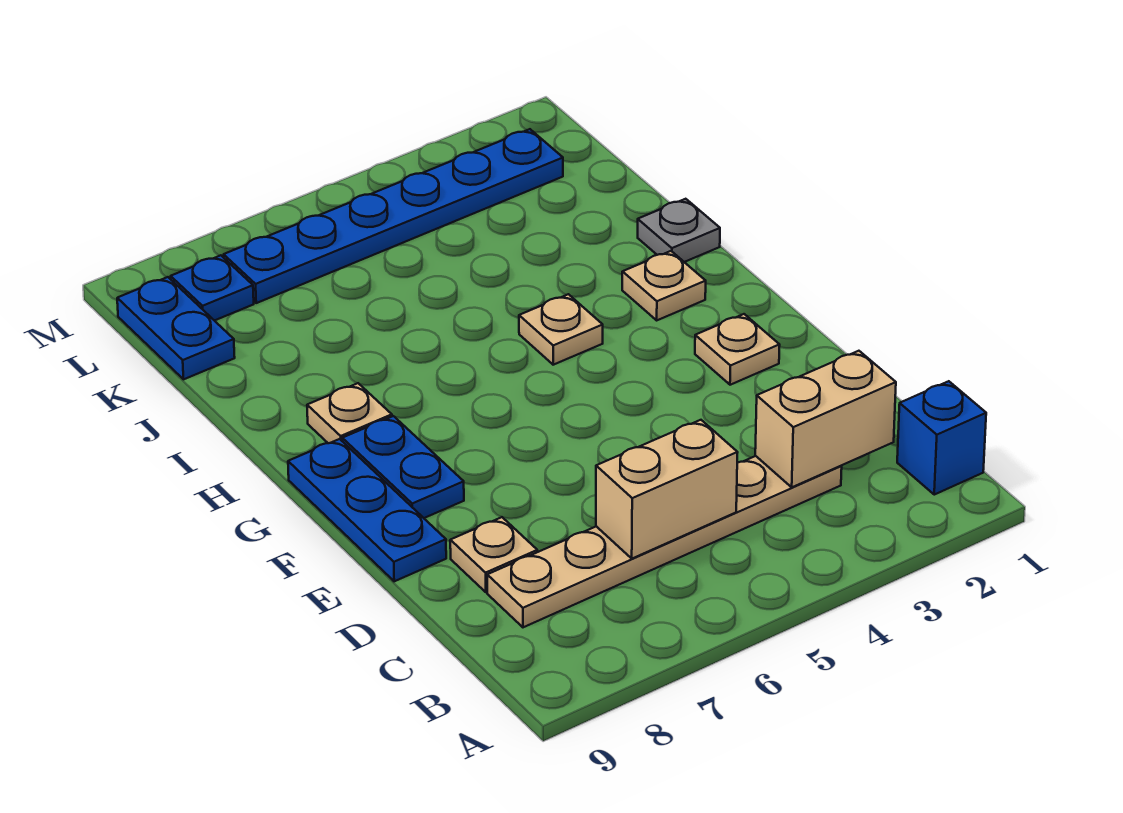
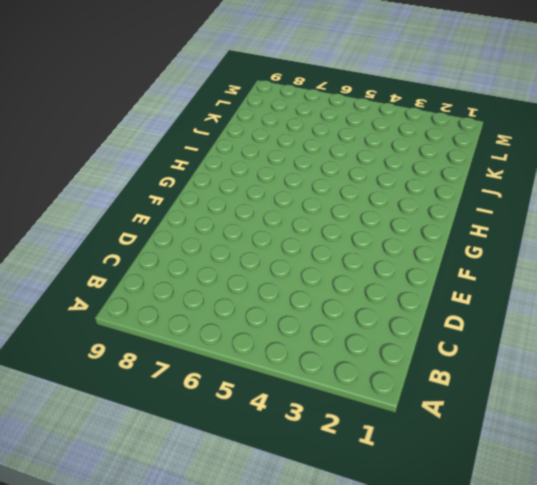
none -> blue brick B1 level 1
none -> tan plate C3:C8 level 1
none -> tan plate D8 level 1

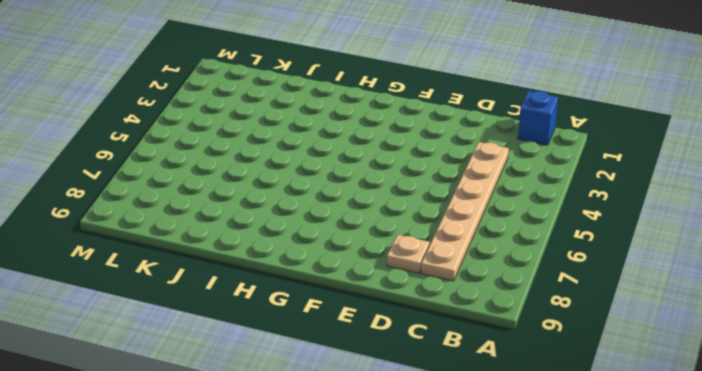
none -> blue plate E9:G9 level 1
none -> tan plate F2 level 1
none -> blue plate F8:G8 level 1

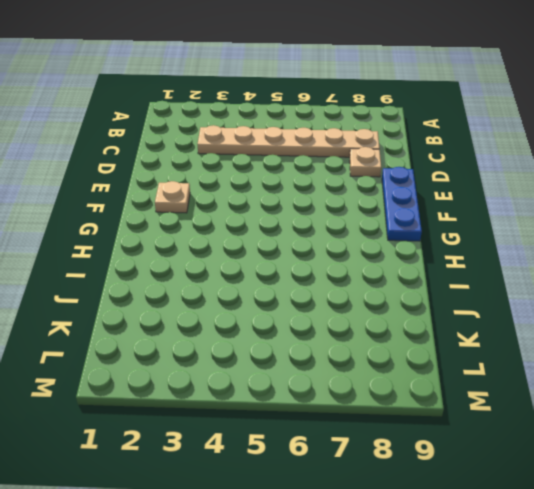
none -> blue brick B1 level 1
none -> blue plate F8:G8 level 1
none -> tan plate H2 level 1

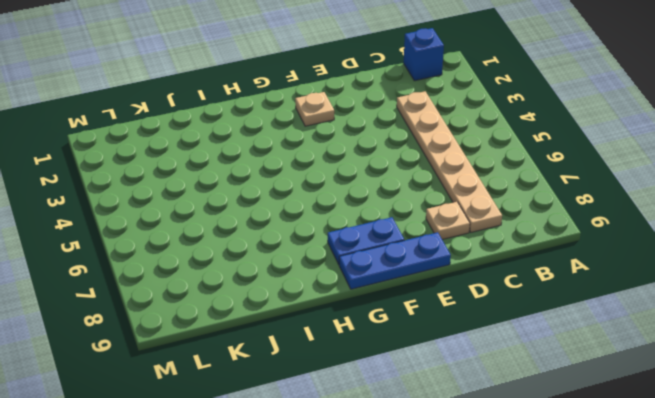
none -> tan plate H2 level 1
none -> tan plate H4 level 1
none -> tan plate H8 level 1

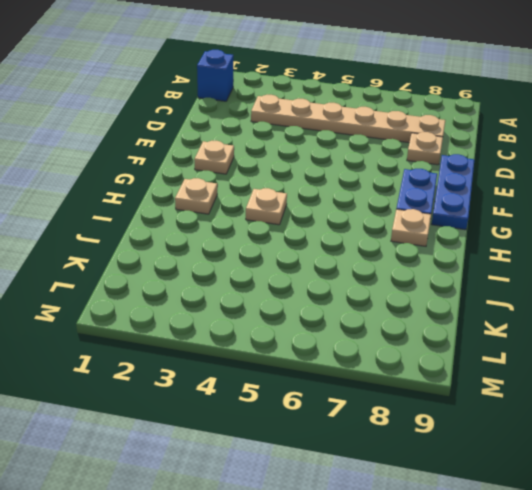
none -> grey plate I1 level 1
none -> blue plate K9:L9 level 1
none -> blue plate L2:L7 level 1

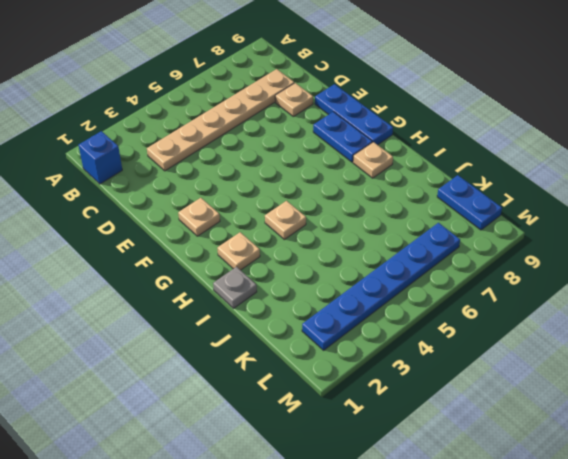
none -> blue plate L8 level 1
none -> tan brick C2:C3 level 2
none -> tan brick C5:C6 level 2

